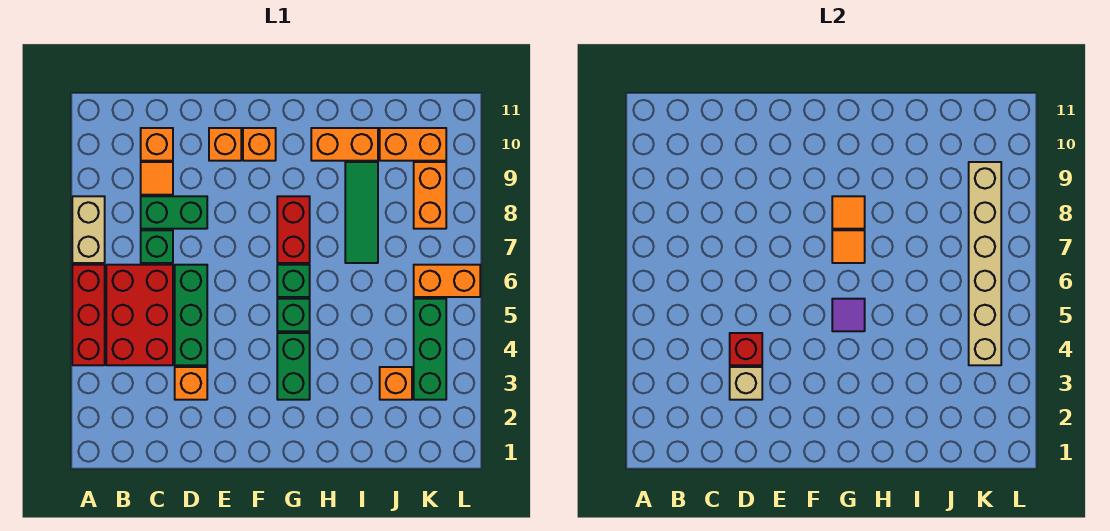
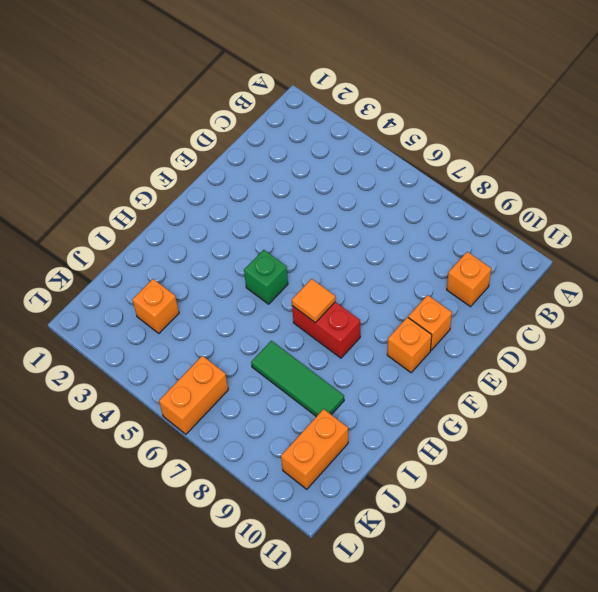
none -> red brick A4:A6 level 1
none -> tan brick A7:A8 level 1
none -> red brick B4:C6 level 1

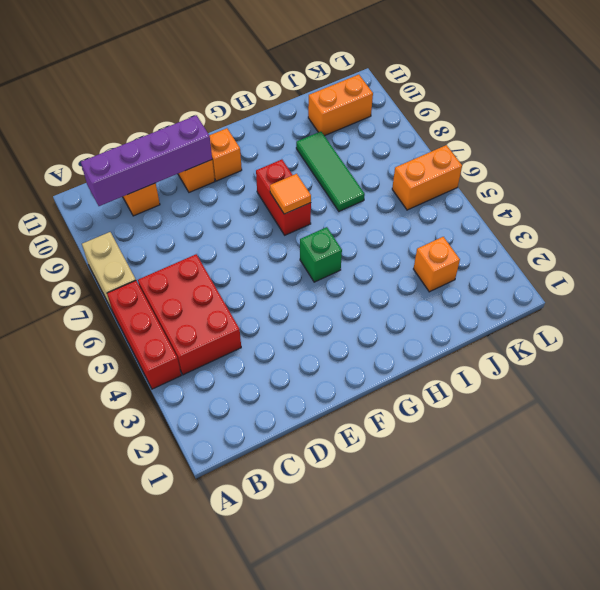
purple brick B10:E10 level 2 -> none
none -> green brick C7 level 1
none -> green brick C8:D8 level 1
none -> orange tile C9 level 1

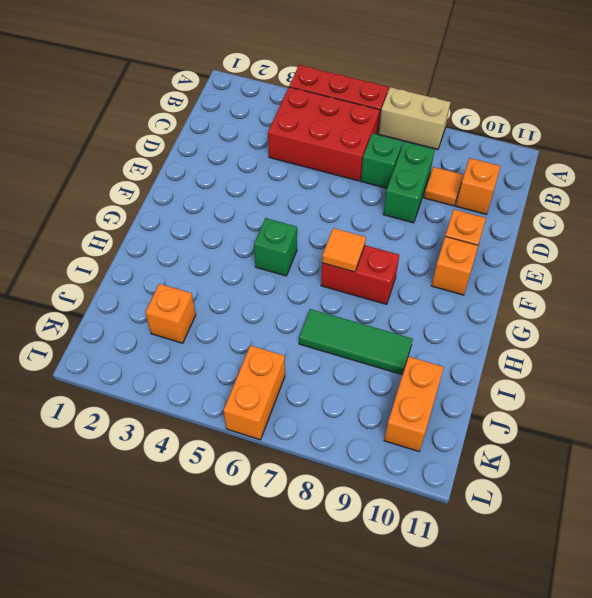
none -> orange brick D3 level 1
none -> green brick D4:D6 level 1
none -> green brick G3:G4 level 1

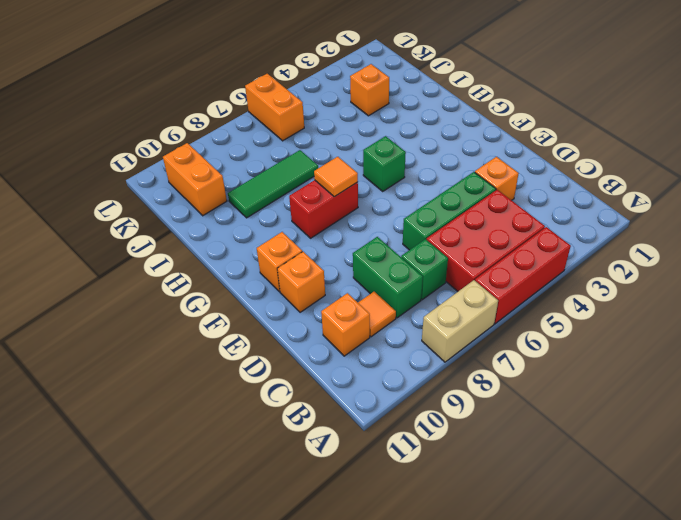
none -> green brick G3:G4 level 1
none -> green brick G6 level 1
none -> orange brick H10:I10 level 1

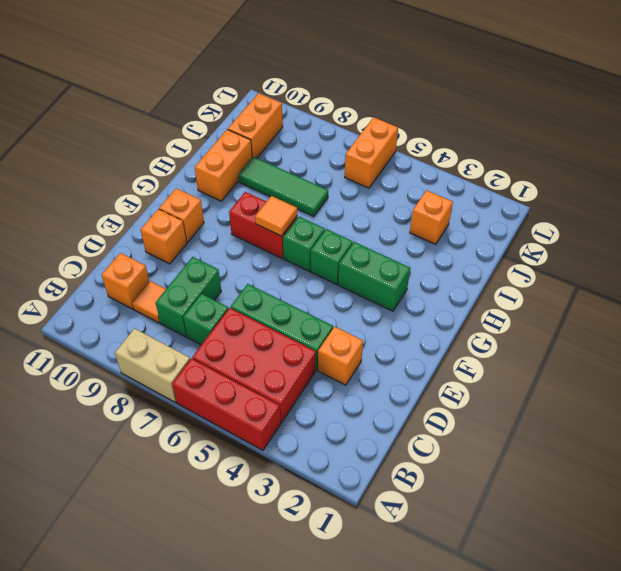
none -> green brick K3:K5 level 1
none -> orange brick K8:K9 level 1
none -> tan brick D3 level 2

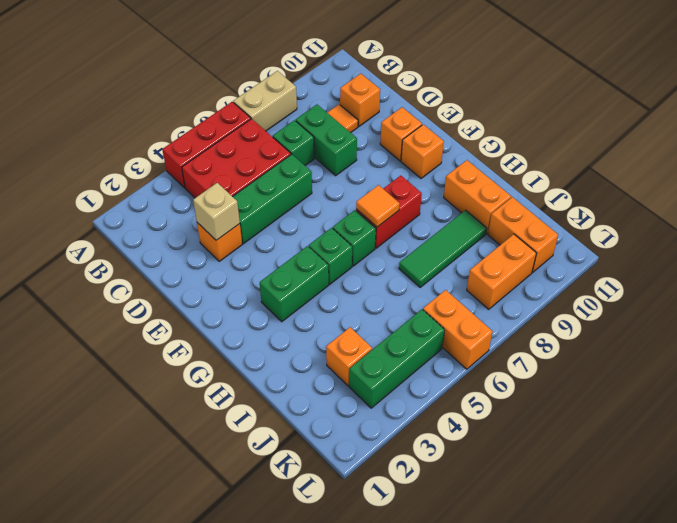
none -> red brick D4 level 2
none -> purple tile G5 level 2
none -> orange tile G8 level 2

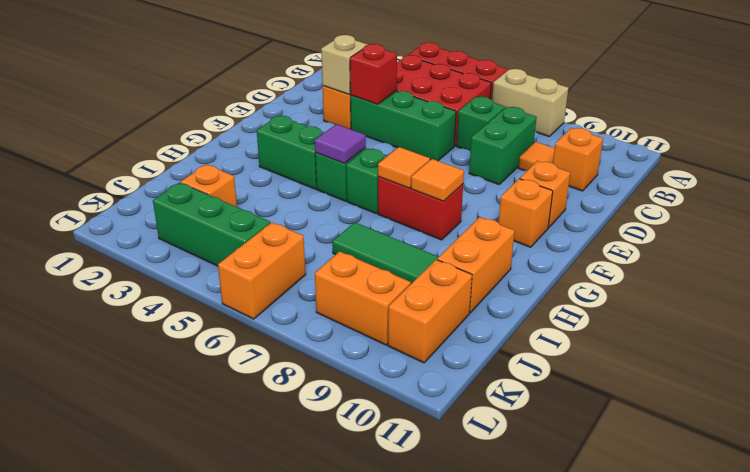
none -> tan brick K4:K9 level 2

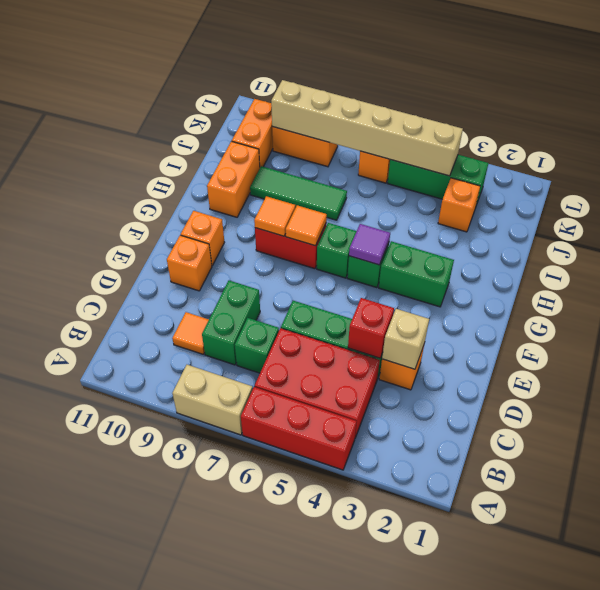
none -> orange brick C10 level 1

